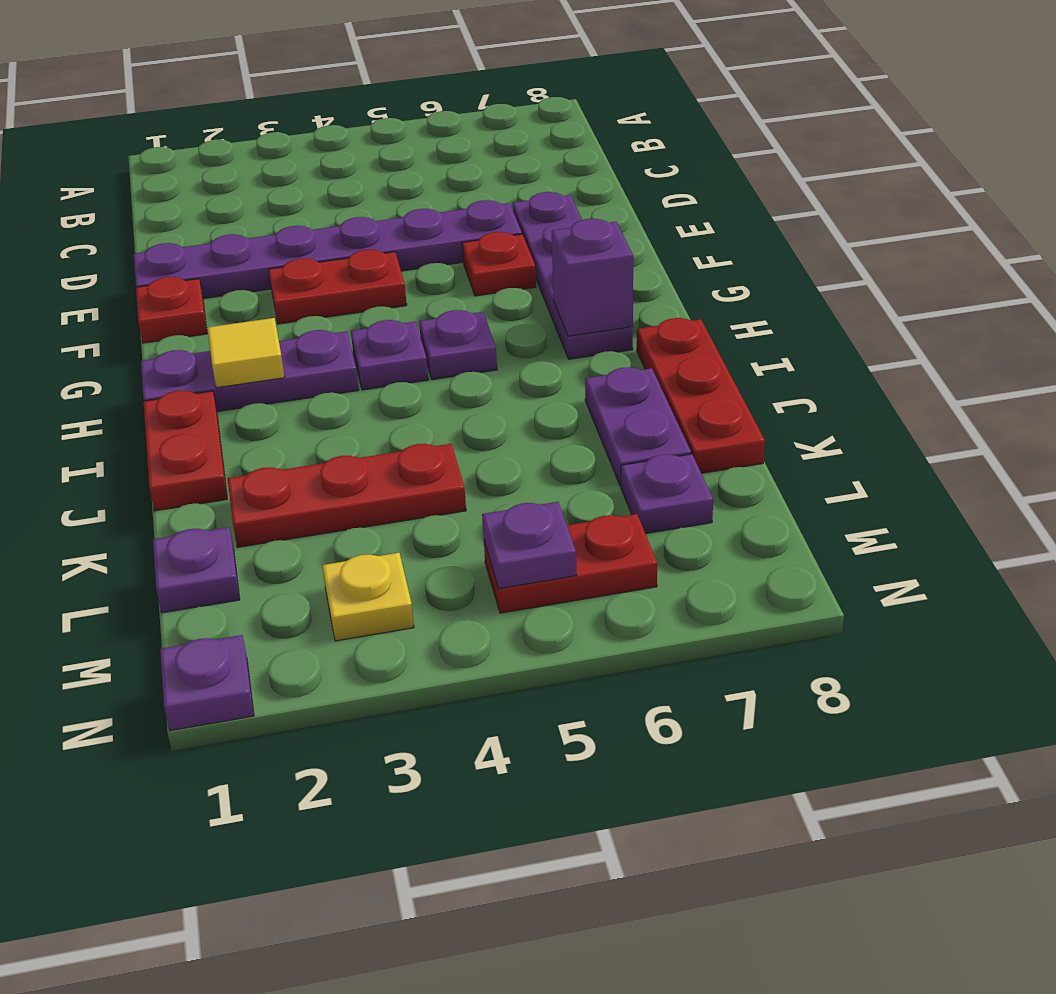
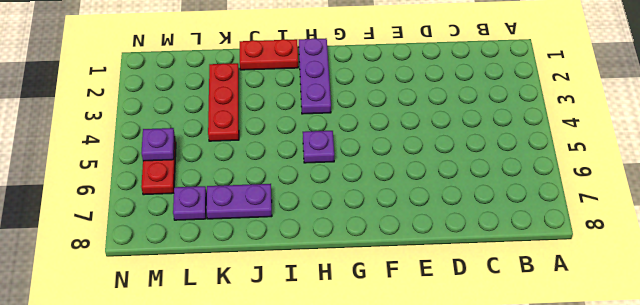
none -> purple plate E1:E6 level 1
none -> purple plate E7:H7 level 1
none -> red plate F1 level 1

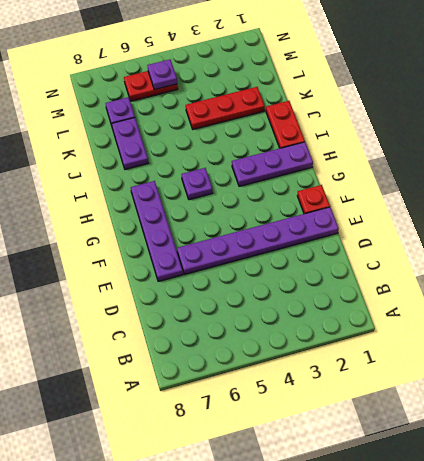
none -> red plate F3:F4 level 1
none -> red plate F6 level 1
none -> purple plate H4 level 1

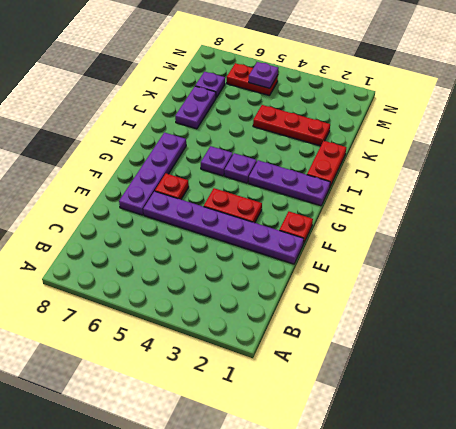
none -> red plate I8:K8 level 1
none -> purple plate L1 level 1
none -> yellow plate M3 level 1

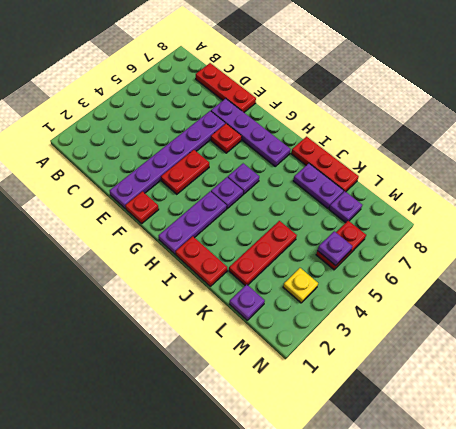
red plate C8:E8 level 1 -> none
none -> purple plate N1 level 1
none -> yellow tile H2 level 2
none -> purple brick H7 level 2

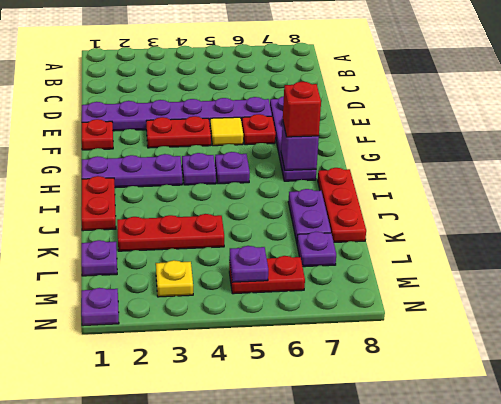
yellow tile F5 level 1 -> yellow tile H2 level 2
red brick H7 level 3 -> none

